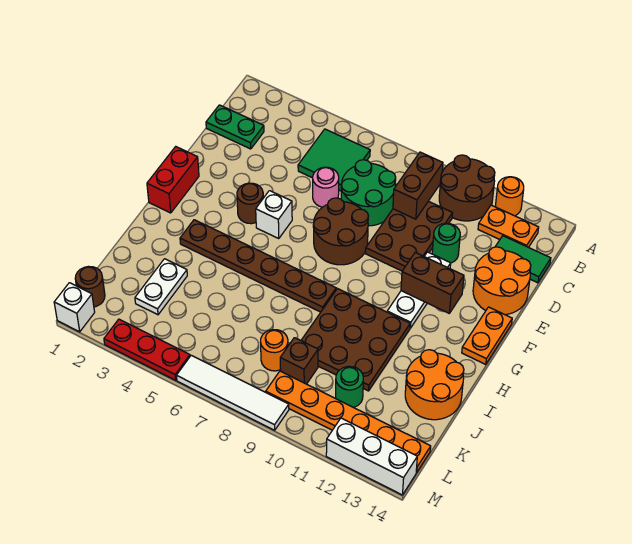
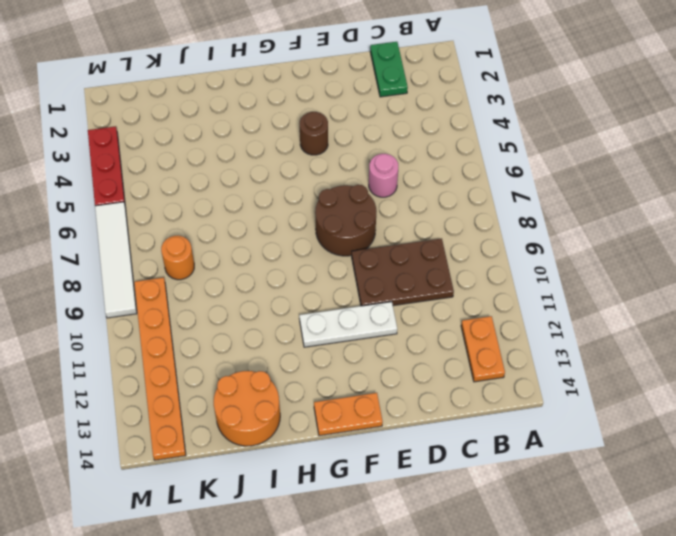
none -> brown round brick A10:B11 level 1
none -> orange round brick A12 level 1
none -> green tile B5:C6 level 1
none -> green round brick C7:D8 level 1

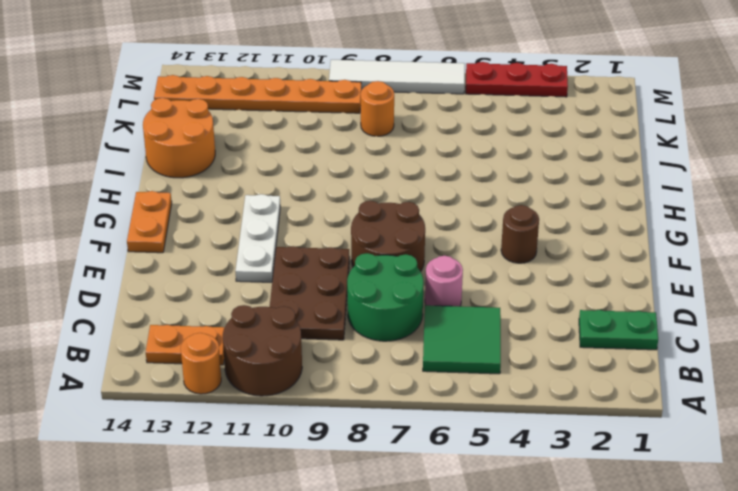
none -> green tile C13:C14 level 1
none -> green round brick D11 level 1
none -> orange round brick D13:E14 level 1
none -> red brick F1:G1 level 1

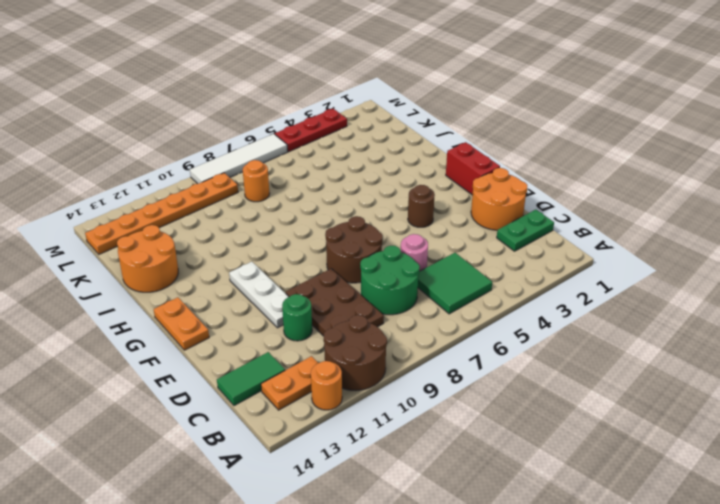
orange round brick D1:E2 level 1 -> orange round brick D13:E14 level 1
none -> white brick F5 level 1
none -> brown plate H3:H8 level 1
none -> brown plate H9:J11 level 1
none -> white plate J3:K3 level 1

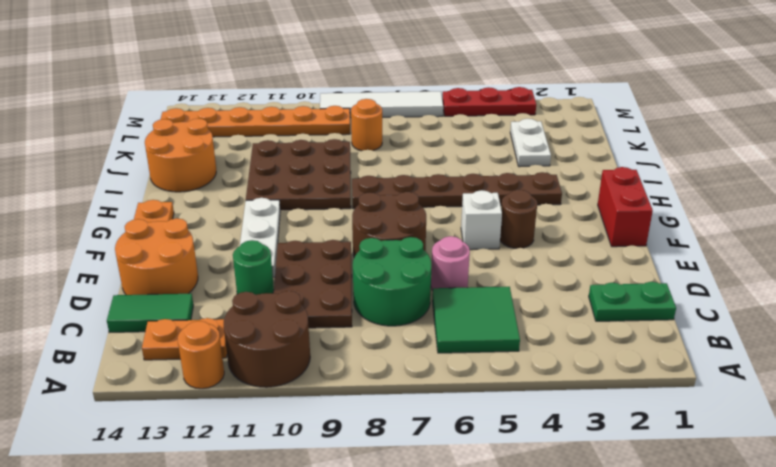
none -> brown brick K9 level 1
none -> green round brick K11 level 1
none -> brown round brick L1 level 1
none -> white brick M1 level 1

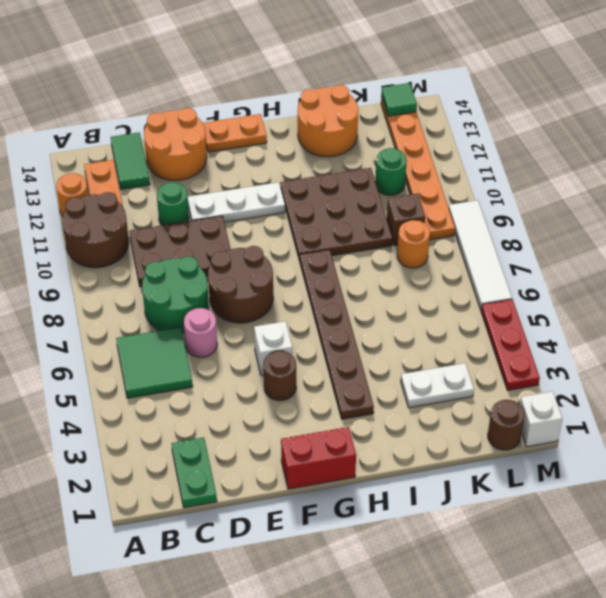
green tile L14 level 2 -> none
none -> white brick M12:M14 level 1
none -> brown brick B9:C9 level 2
none -> brown brick F11:F12 level 2

